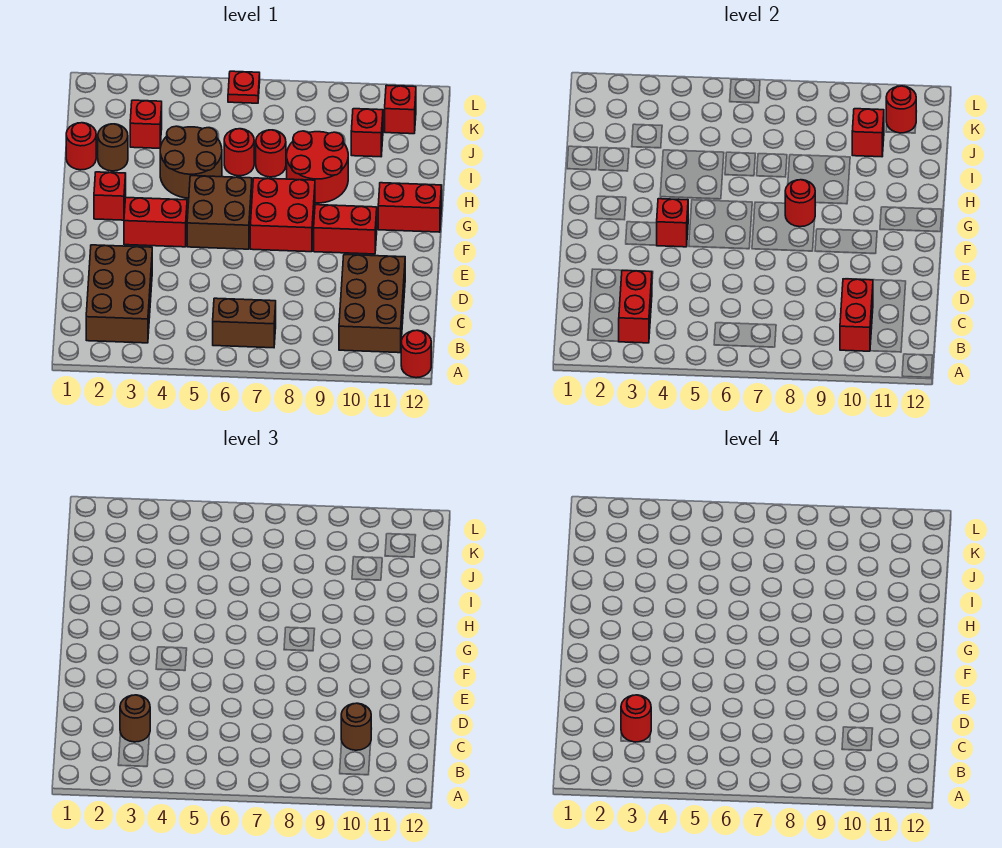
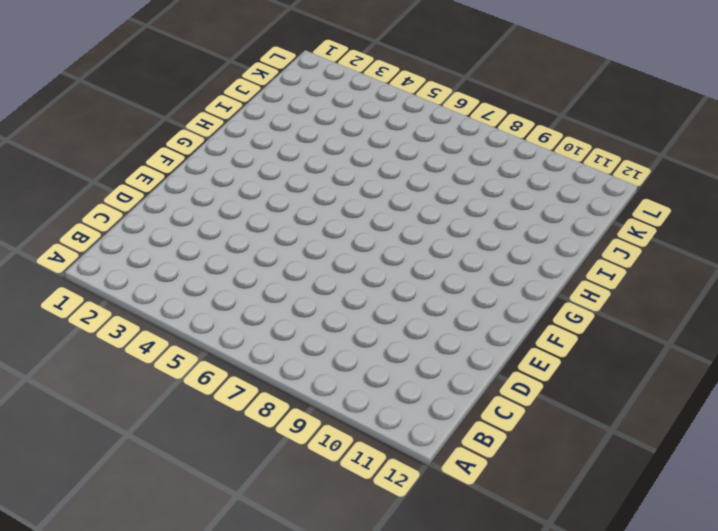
none -> red round brick A12 level 1
none -> brown brick B2:D3 level 1
none -> brown brick B6:B7 level 1

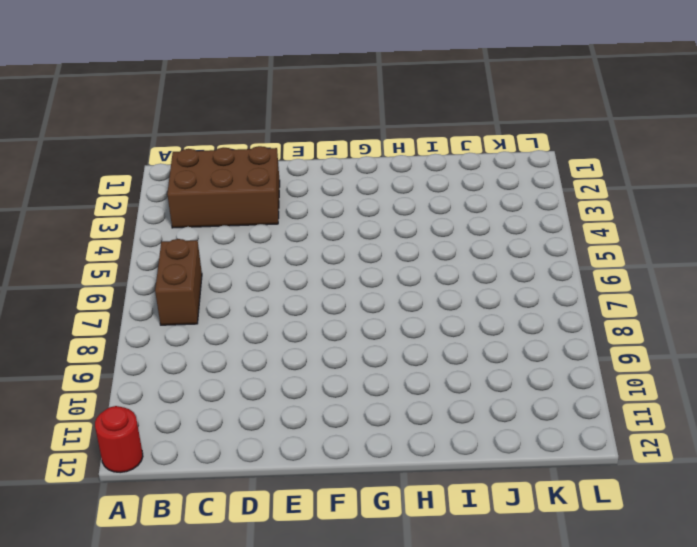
none -> brown brick B10:D11 level 1
none -> red brick F3:F4 level 1
none -> brown brick F5:G6 level 1

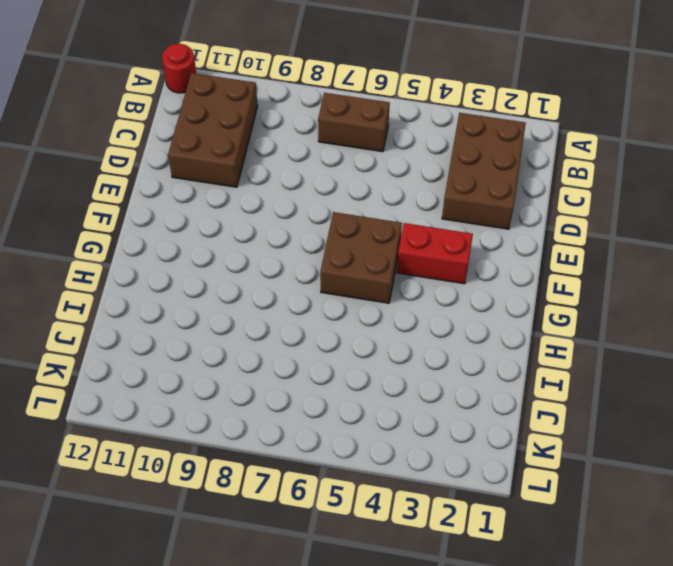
none -> red brick F7:G8 level 1
none -> red brick F9:F10 level 1
none -> red brick G2 level 1

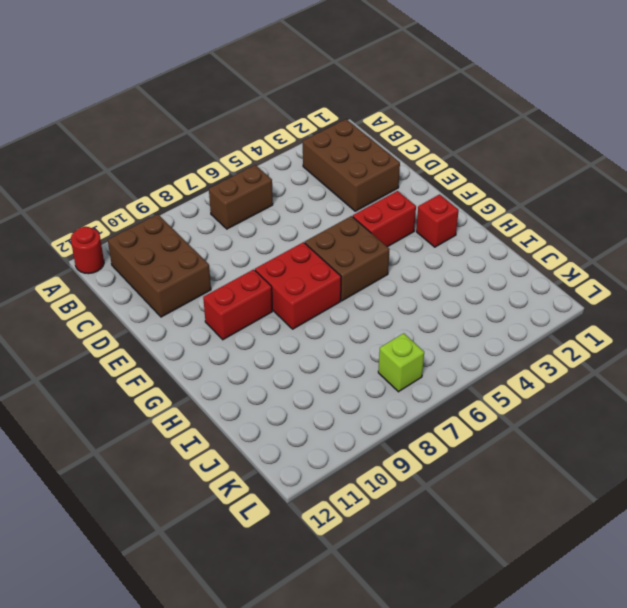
lime brick K7 level 1 -> none
none -> red brick G11:G12 level 1
none -> brown round brick H4:I5 level 1
none -> red round brick H8:I9 level 1

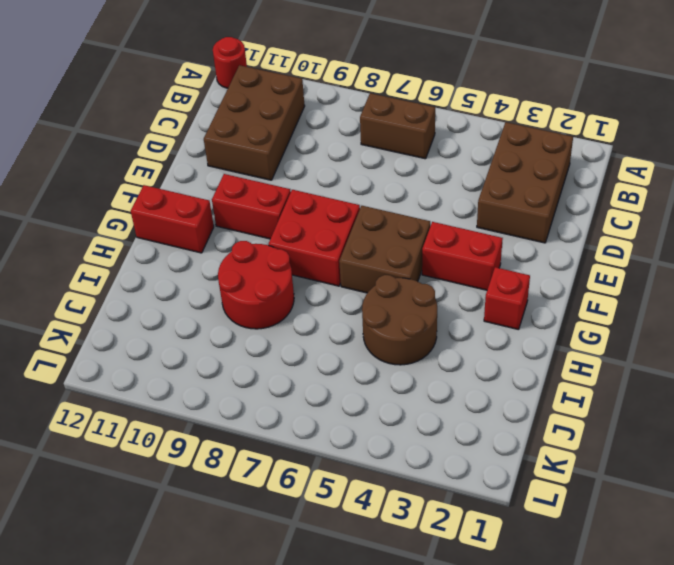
none -> red round brick I1 level 1
none -> brown round brick I2 level 1
none -> red round brick I6 level 1

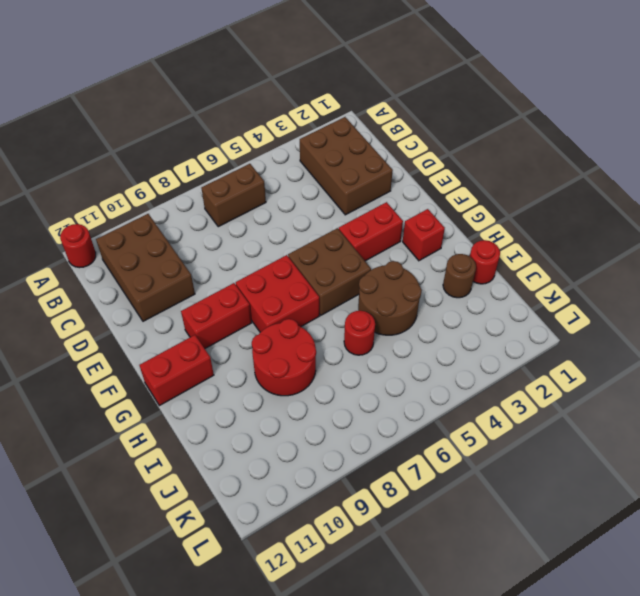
none -> red round brick I7 level 1
none -> red brick J3 level 1
none -> red brick J10 level 1

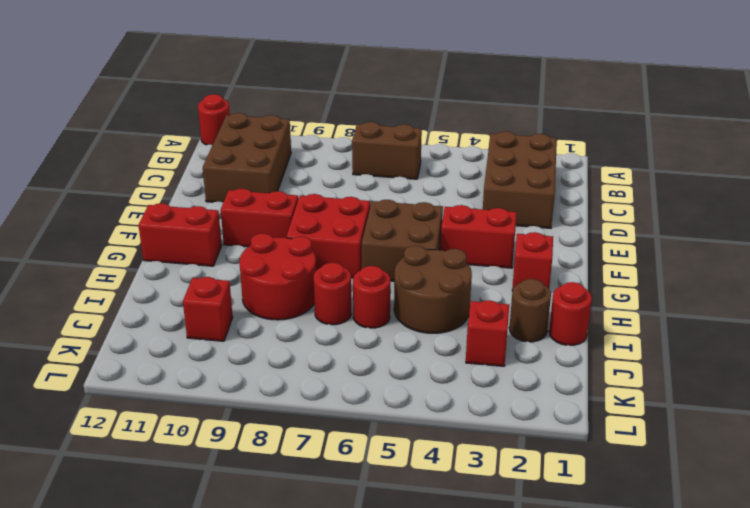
none -> red brick K11 level 1
none -> red plate L6 level 1
none -> red brick B3:C3 level 2

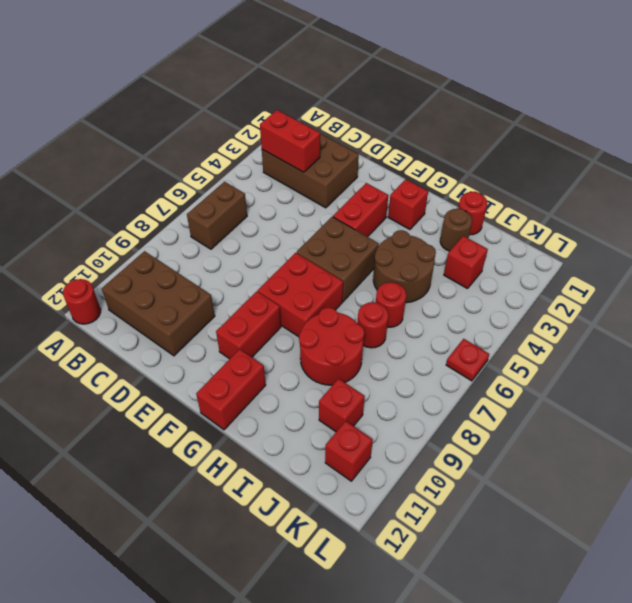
none -> red brick B10:C10 level 2
none -> red brick F4 level 2
none -> red round brick G8 level 2

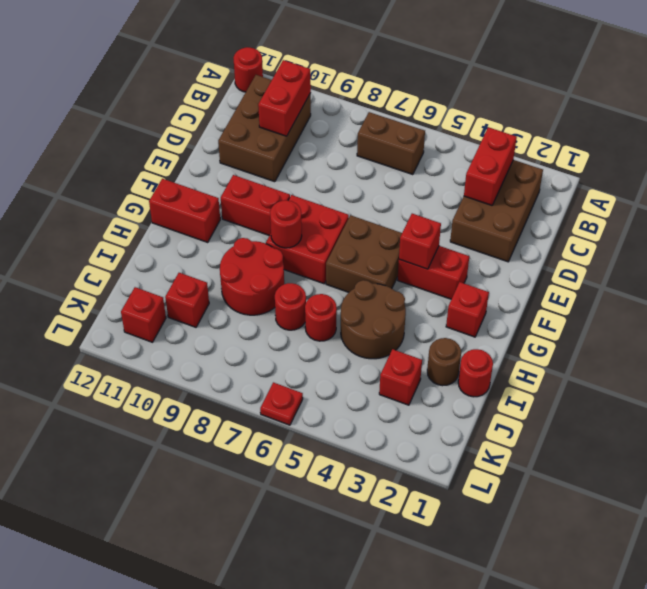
none -> red brick J10 level 2
none -> red round brick K11 level 2
none -> brown round brick C3 level 3

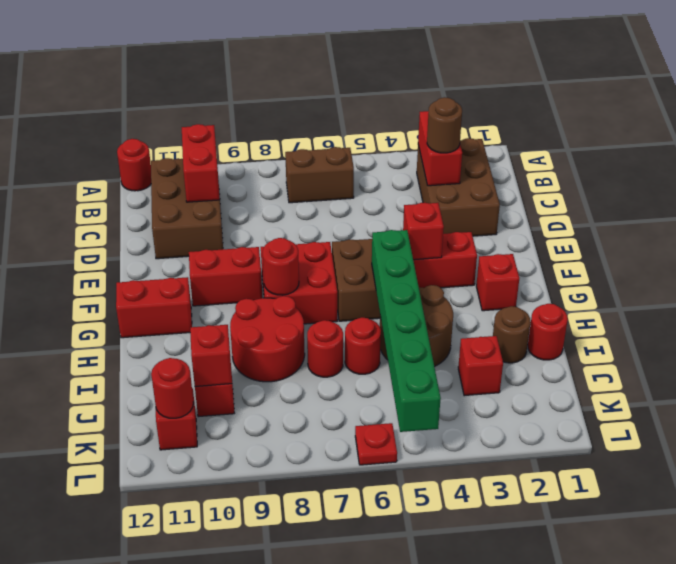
green brick G5:L5 level 2 -> none
none -> brown round brick C10 level 3
none -> red round brick C3 level 4

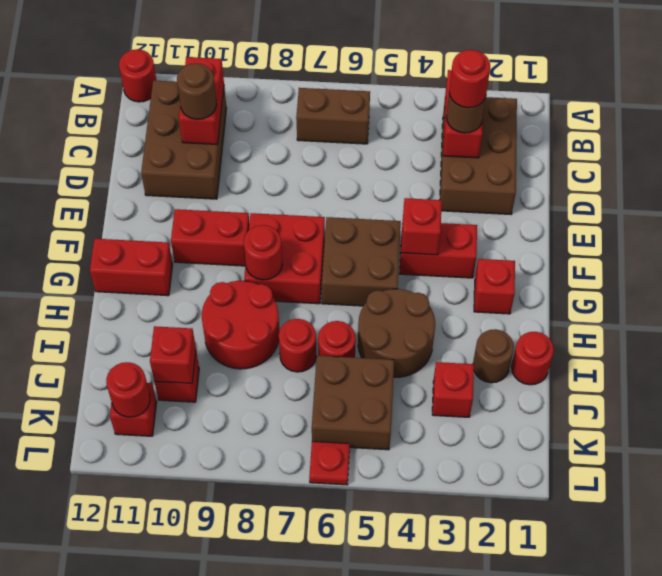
brown brick J5:K6 level 1 -> none

